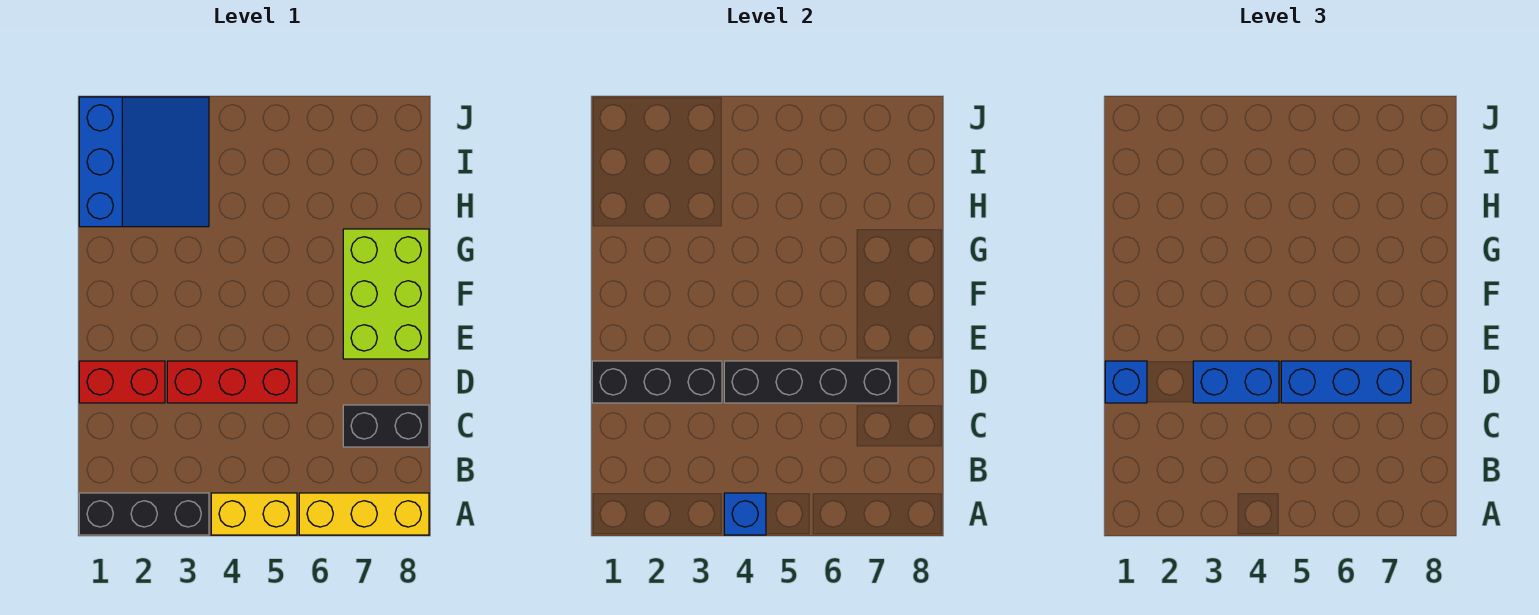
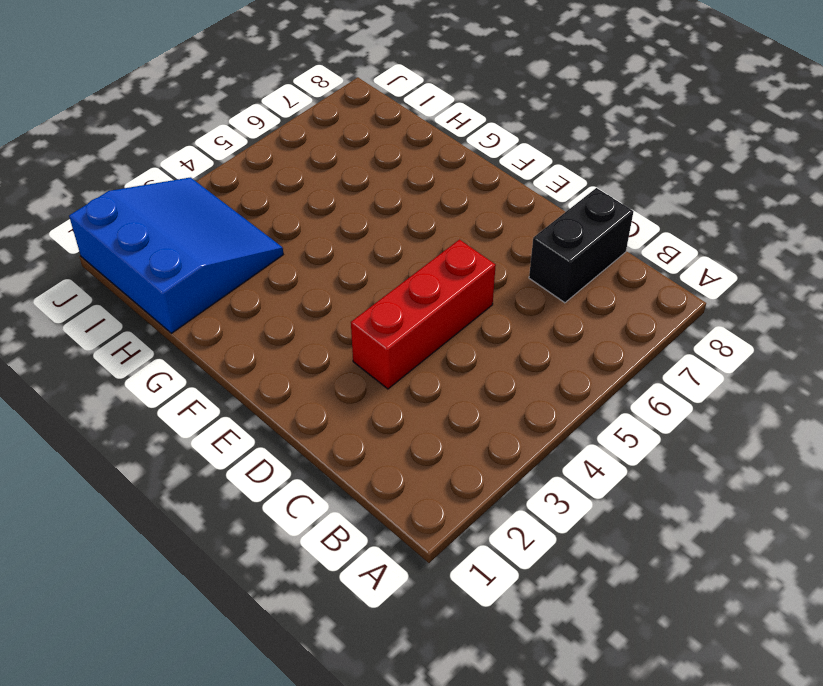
none -> black brick A1:A3 level 1
none -> yellow brick A4:A5 level 1
none -> yellow brick A6:A8 level 1

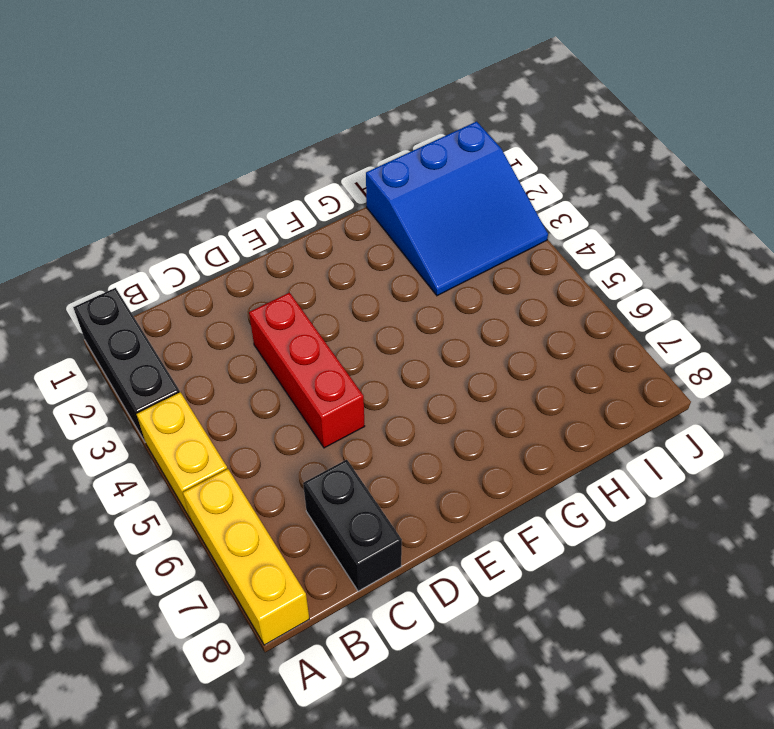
none -> red brick D1:D2 level 1
none -> lime brick E7:G8 level 1
none -> blue brick A4 level 2

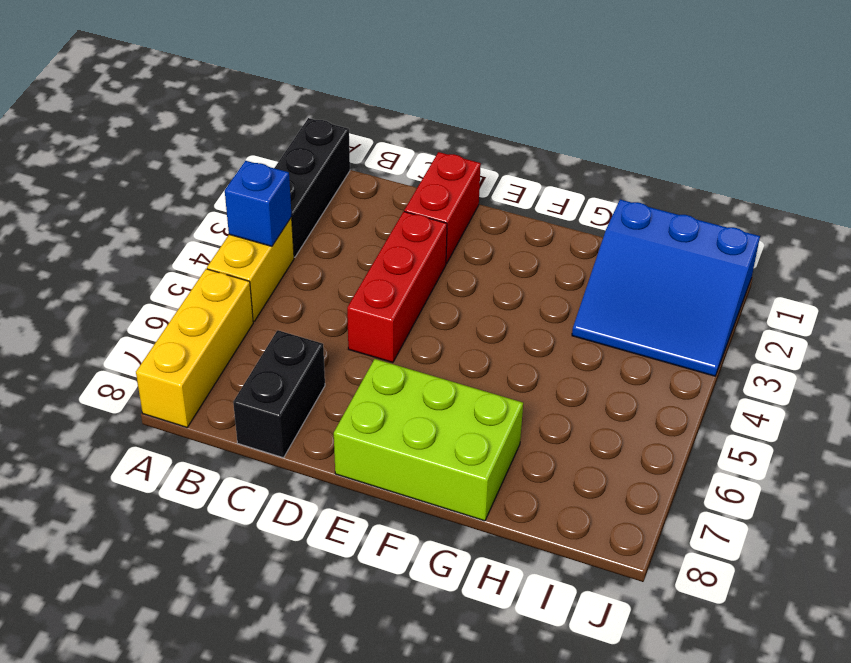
none -> black brick D1:D3 level 2
none -> black brick D4:D7 level 2
none -> blue brick D1 level 3

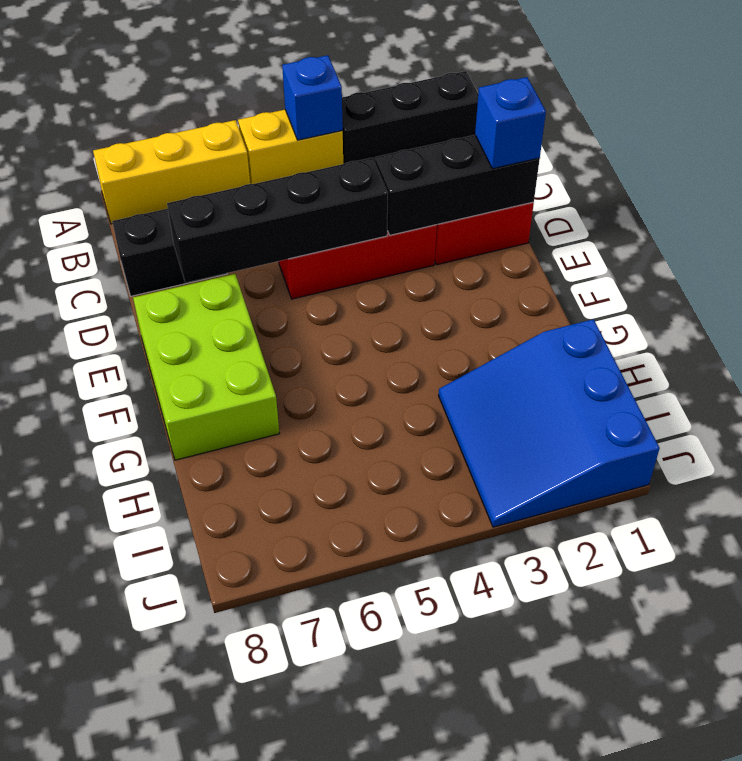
none -> blue brick D3:D4 level 3
none -> blue brick D5:D7 level 3

